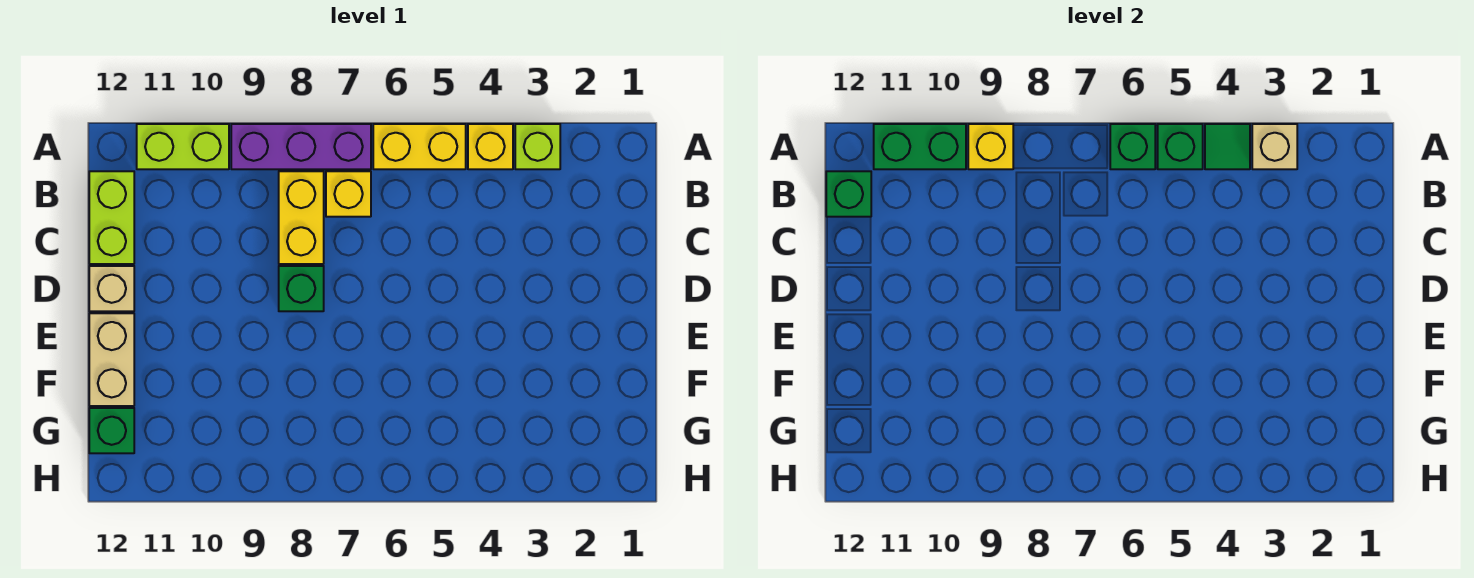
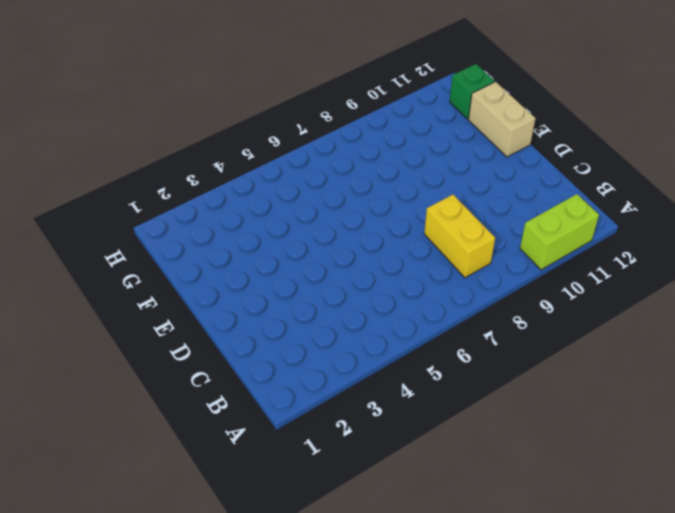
none -> lime brick A3 level 1
none -> yellow brick A4 level 1
none -> yellow brick A5:A6 level 1

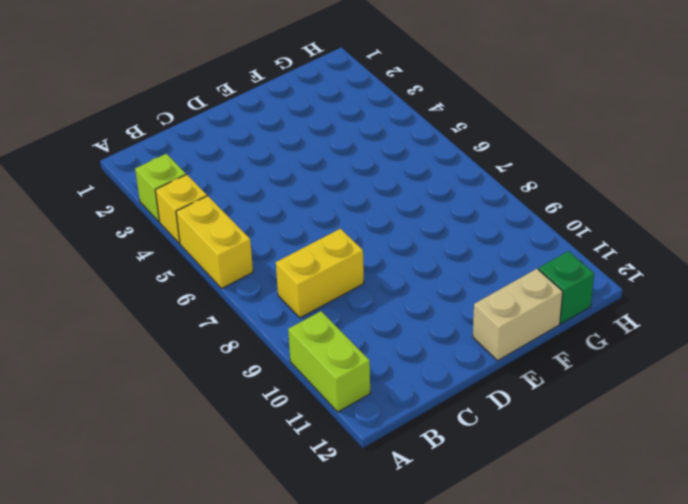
none -> purple brick A7:A9 level 1
none -> yellow brick B7 level 1
none -> lime brick B12:C12 level 1

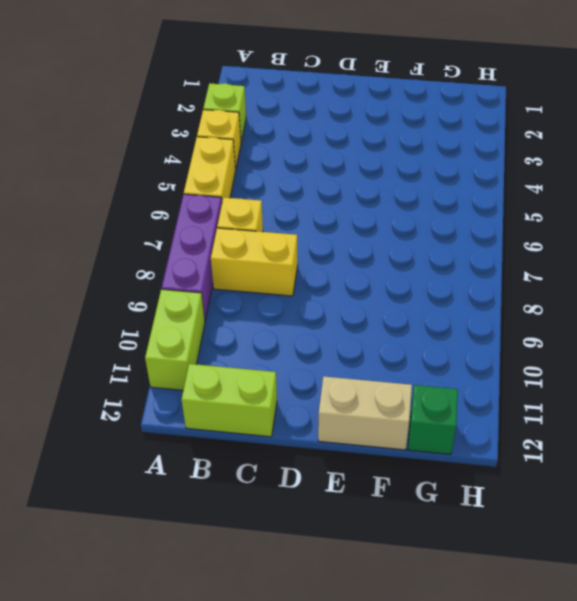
none -> green brick D8 level 1
none -> tan brick D12 level 1
none -> tan brick A3 level 2

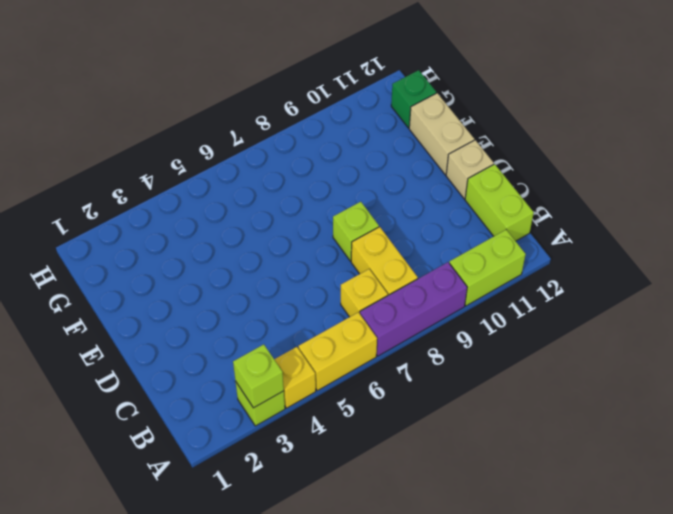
lime brick A3 level 2 -> tan brick A3 level 2
lime brick D8 level 1 -> green brick D8 level 1
none -> green tile A4 level 2
none -> green brick A5 level 2
none -> green brick A6 level 2

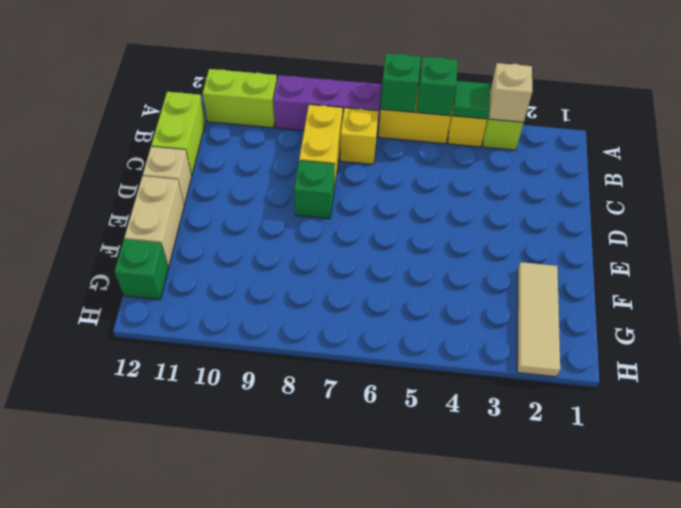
tan tile F2:H2 level 1 -> none
none -> yellow brick A9 level 2
none -> green brick A10:A11 level 2
none -> green brick B12 level 2

